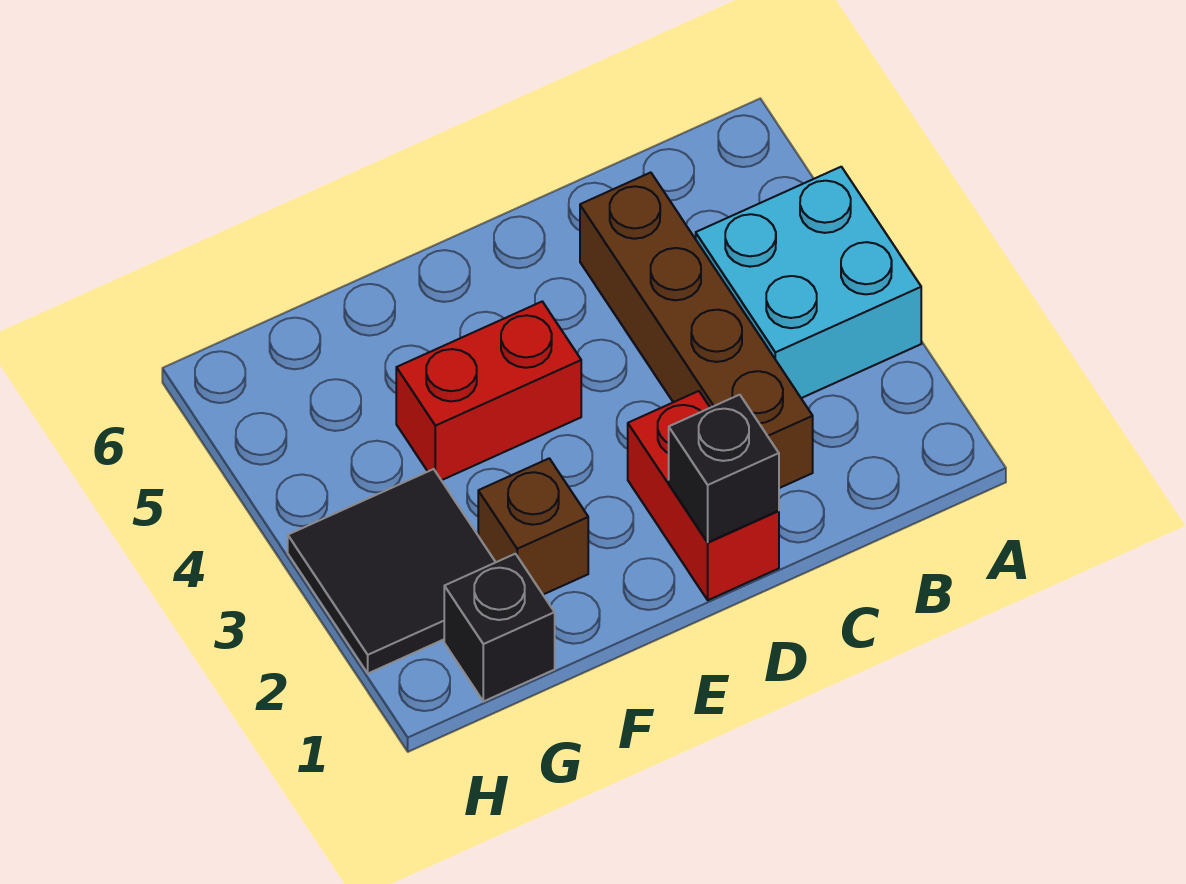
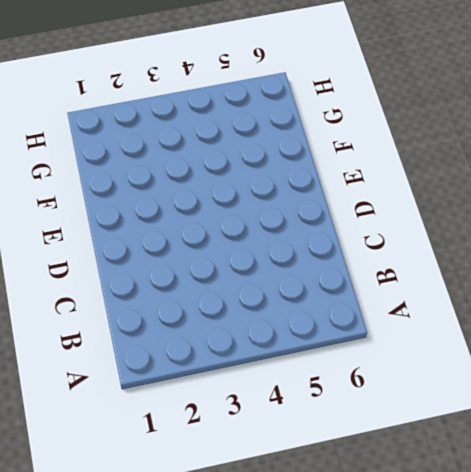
none -> cyan brick A3:B4 level 1
none -> brown brick C2:C5 level 1

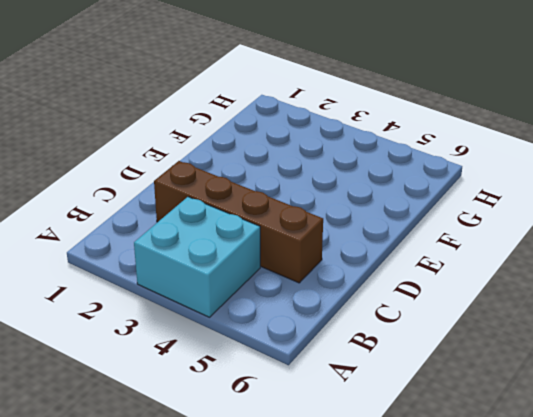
none -> red brick D1:D2 level 1
none -> red brick E4:F4 level 1

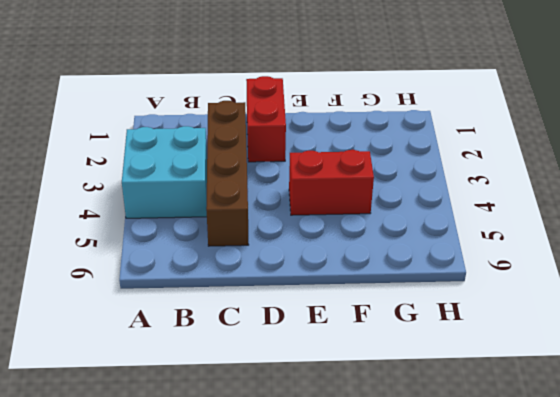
none -> brown brick F2 level 1
none -> black brick G1 level 1

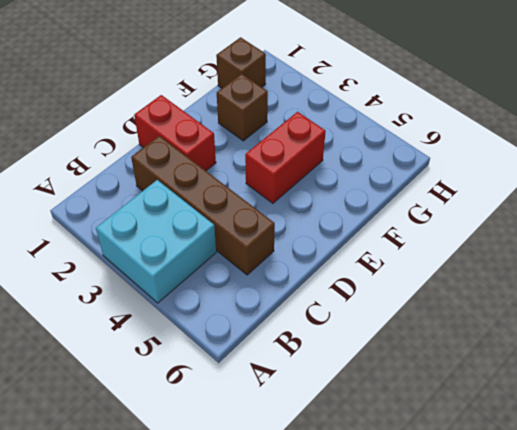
brown brick G1 level 1 -> black brick G1 level 1
none -> black tile G2:H3 level 1
none -> black brick D1 level 2

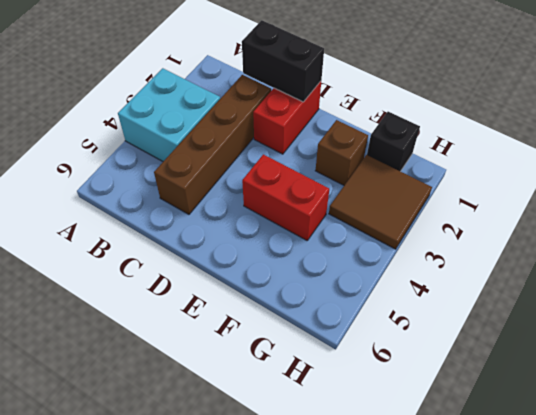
black brick C1:D1 level 2 -> black brick D1 level 2
brown tile G2:H3 level 1 -> black tile G2:H3 level 1

